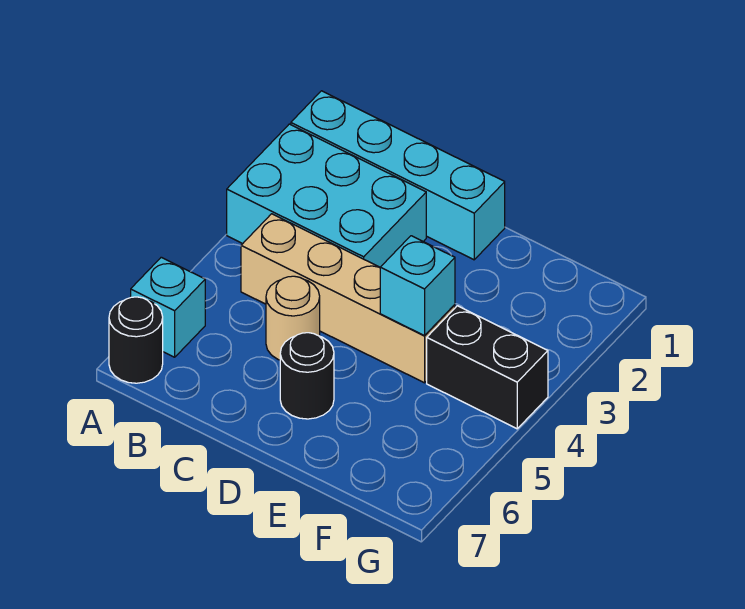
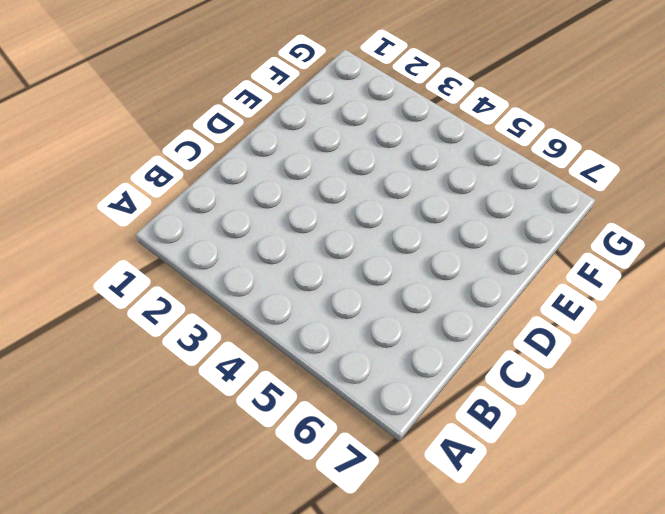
none -> cyan brick A1:D1 level 1
none -> cyan brick A2:C3 level 1

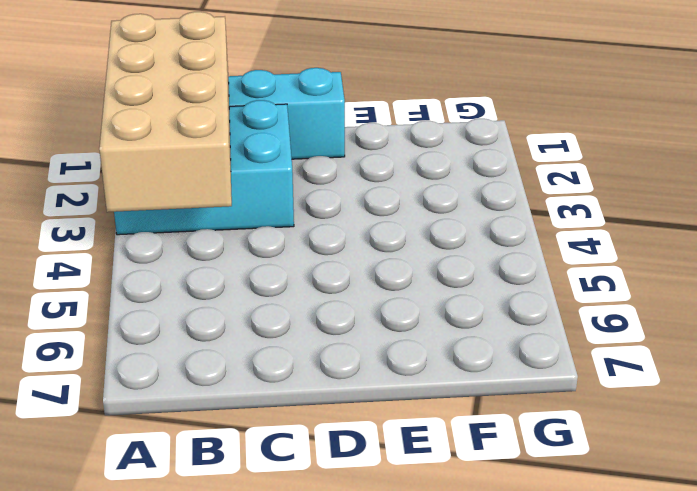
tan brick A1:B4 level 2 -> none
none -> cyan brick A6 level 1
none -> black round brick A7 level 1

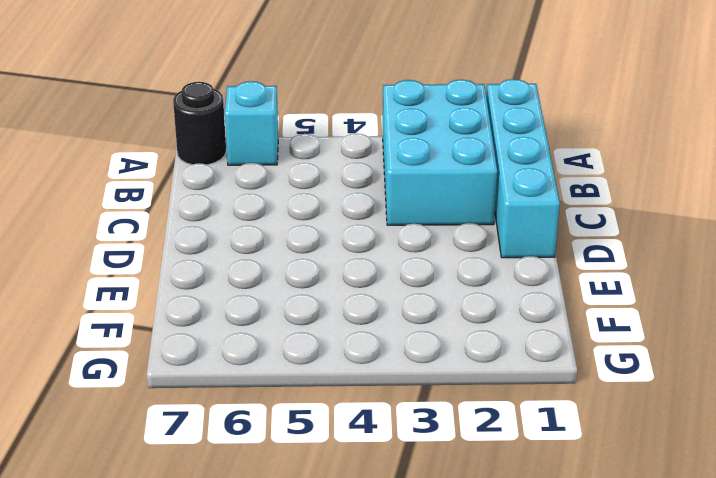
none -> tan brick B4:E4 level 1
none -> tan round brick C5 level 1

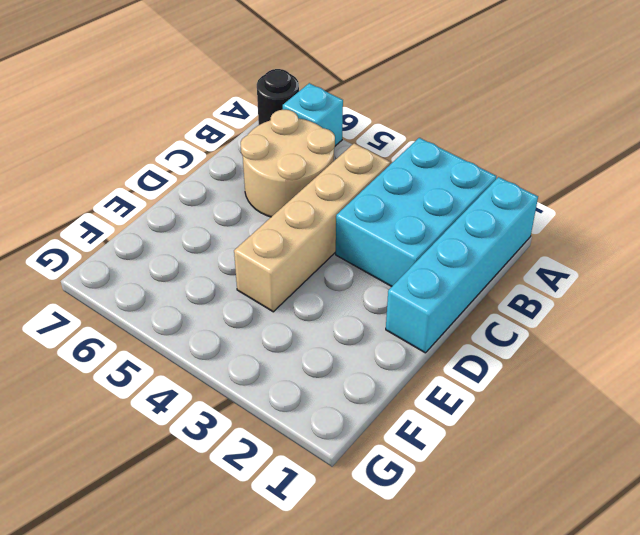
tan round brick B5:C6 level 1 -> tan round brick C5 level 1
none -> black round brick D6 level 1
none -> black brick F4:G4 level 1

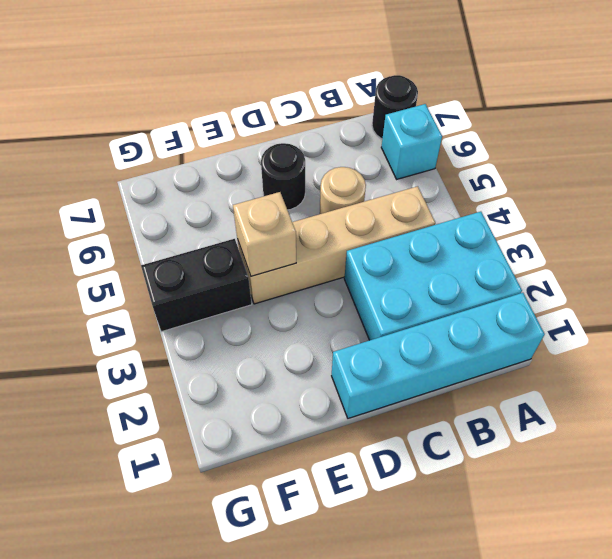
tan brick E4 level 2 -> cyan brick E4 level 2

